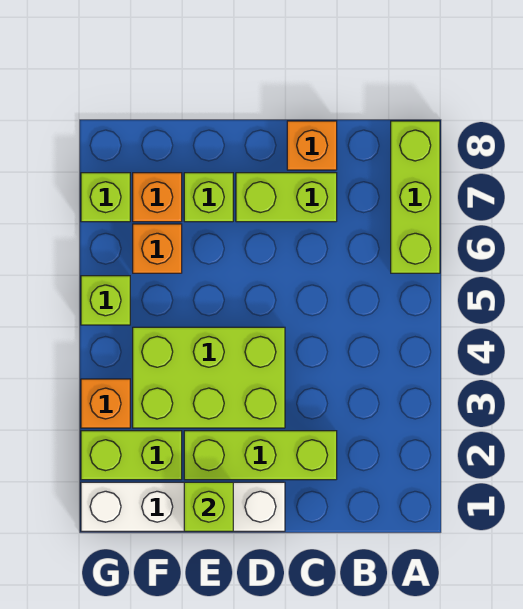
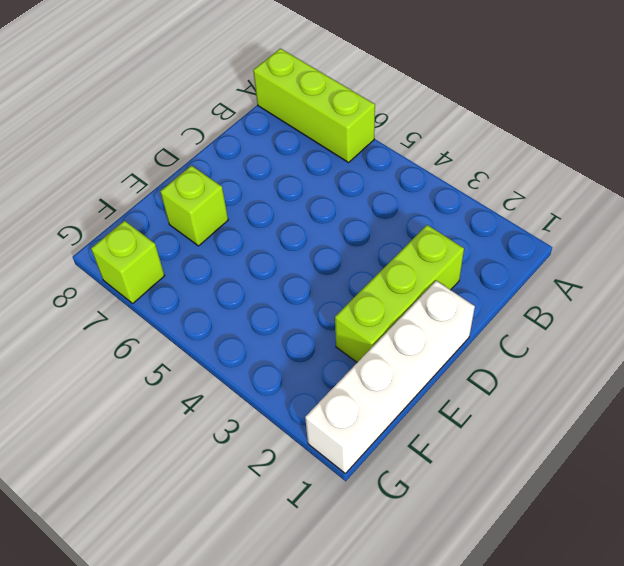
none -> lime brick C7:D7 level 1
none -> orange brick C8 level 1
none -> lime brick D3:F4 level 1

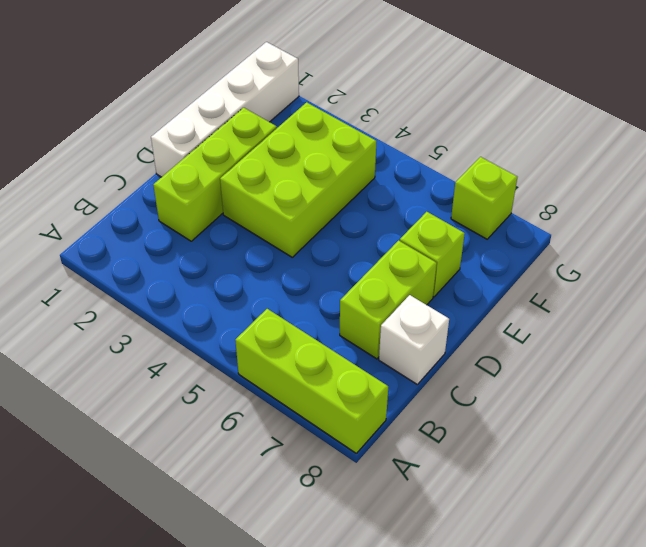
white brick C8 level 1 -> orange brick C8 level 1
none -> lime brick F2:G2 level 1
none -> orange brick F6 level 1
none -> orange brick F7 level 1

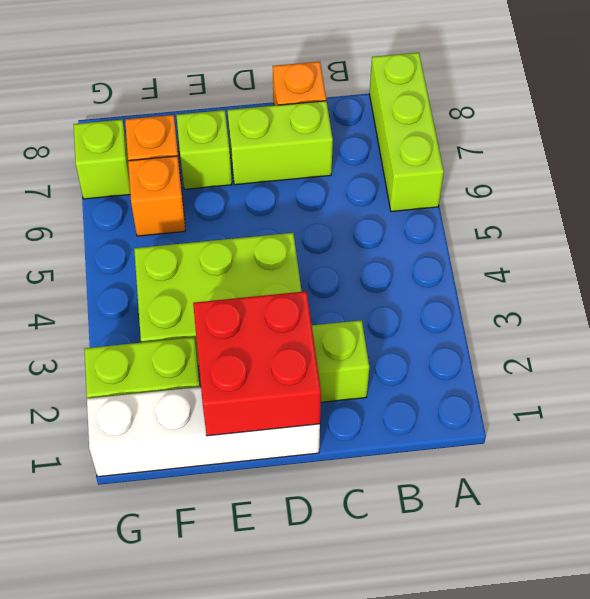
red brick D1:E2 level 2 -> lime brick E1 level 2
none -> orange brick G3 level 1
none -> lime brick G5 level 1

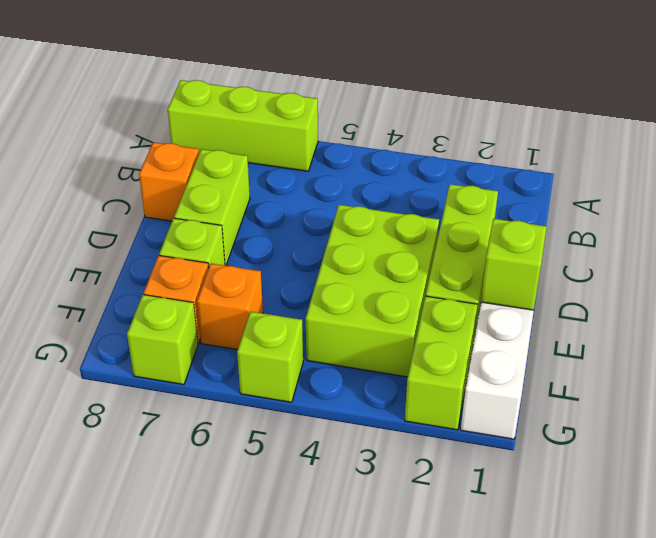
none -> orange brick G3 level 1

